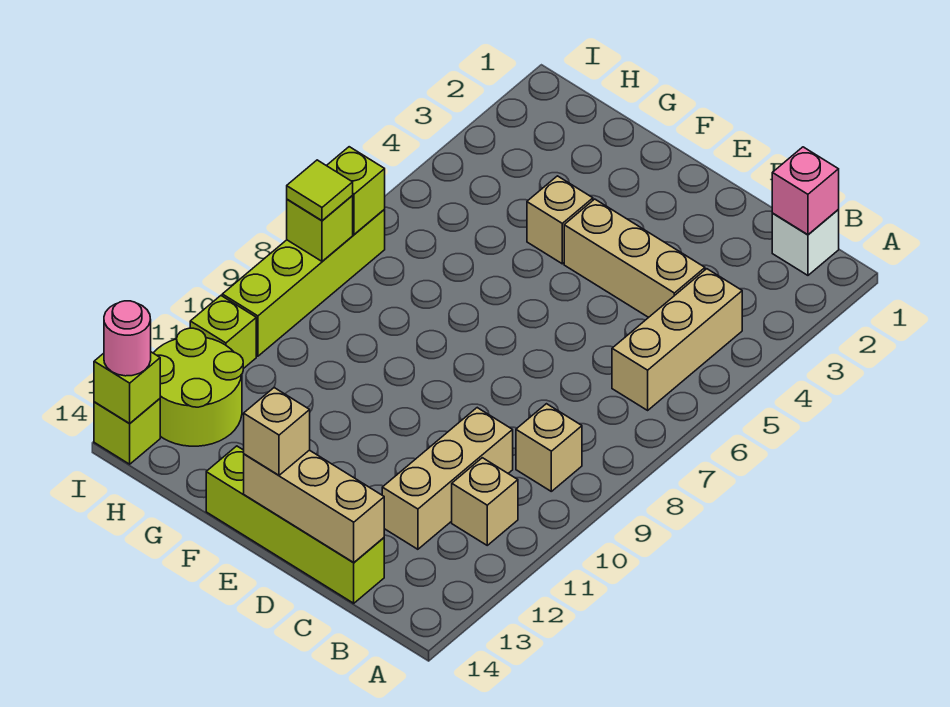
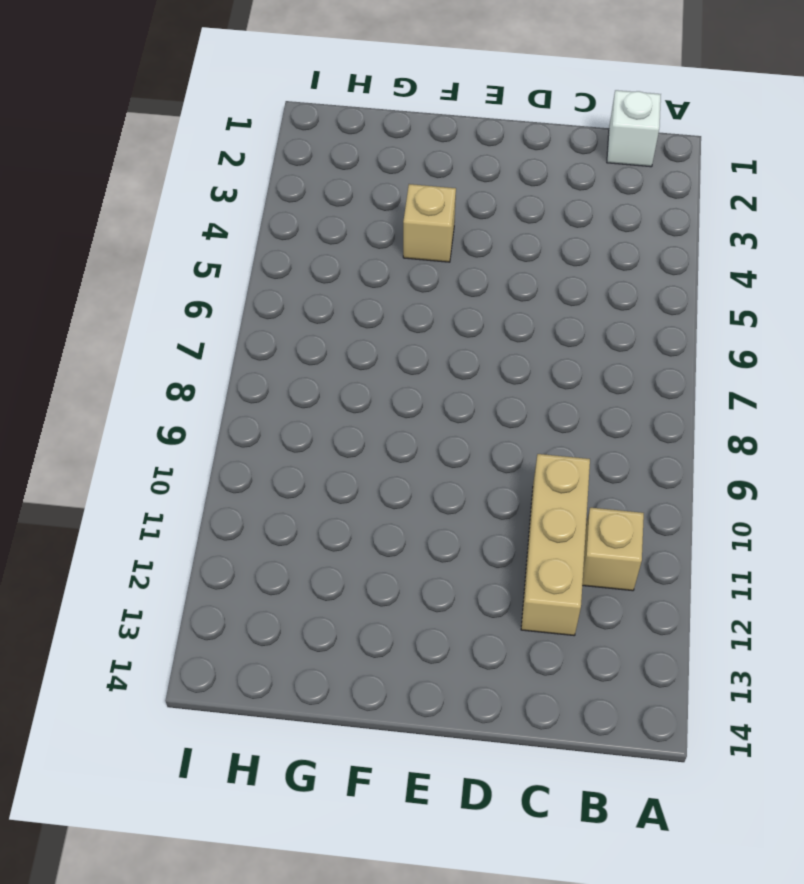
none -> tan brick B4:B6 level 1
none -> tan brick B9 level 1
none -> tan brick C4:E4 level 1

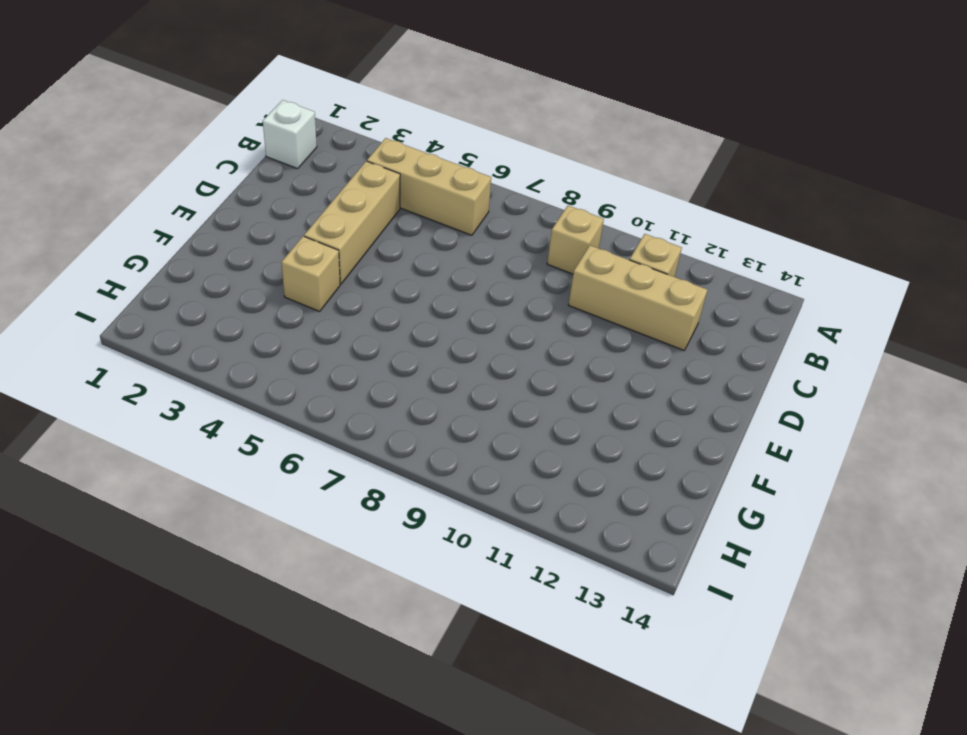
none -> lime brick C14:F14 level 1
none -> lime round brick H12:I13 level 1
none -> lime brick I7:I10 level 1

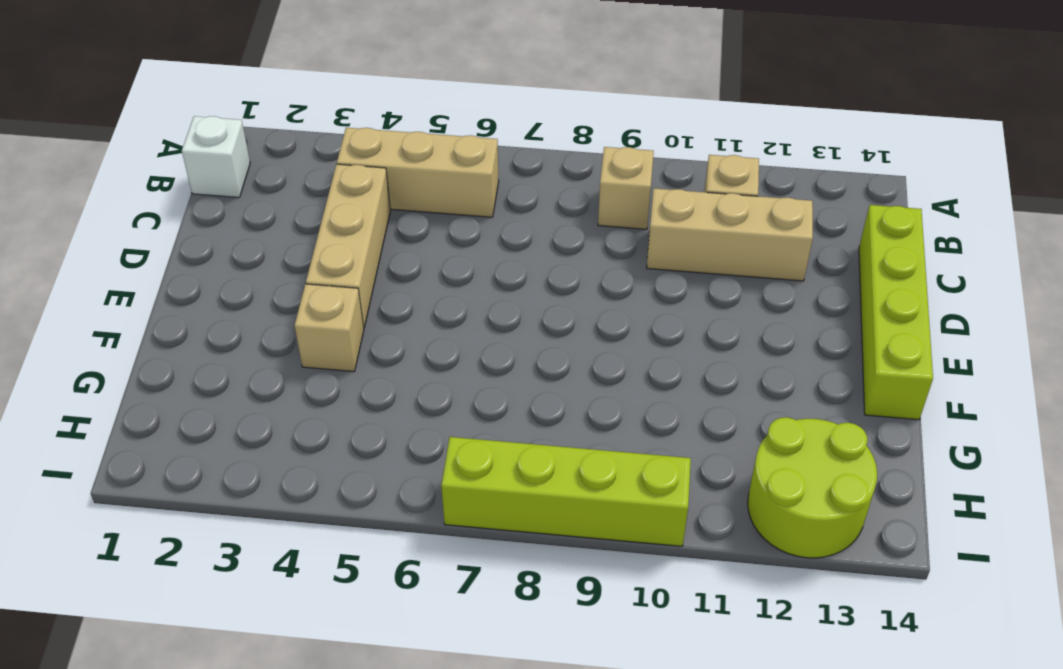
none -> lime brick I11 level 1
none -> lime brick I14 level 1
none -> pink brick B1 level 2

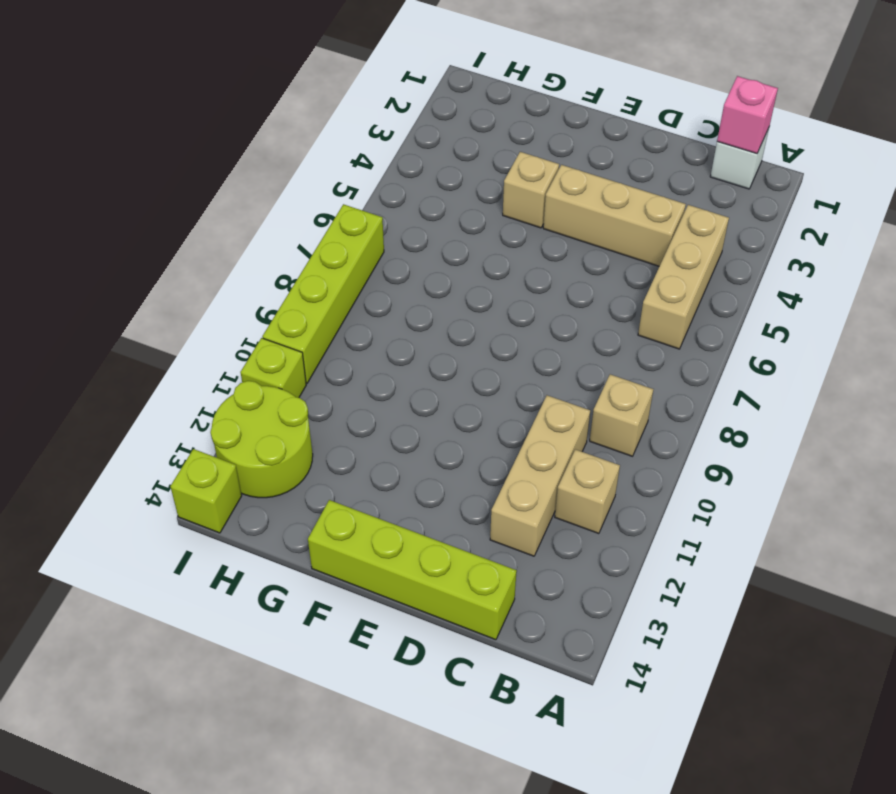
none -> tan brick C14:E14 level 2
none -> lime brick I7 level 2
none -> lime brick I8 level 2

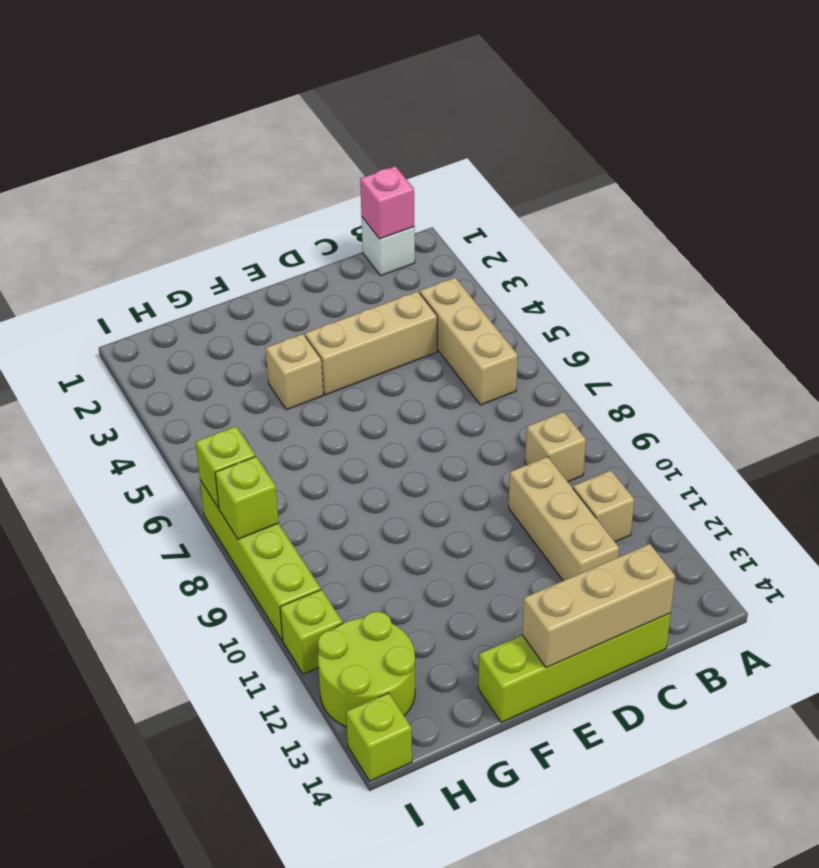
none -> lime brick I14 level 2
none -> tan brick E14 level 3
none -> lime tile I8 level 3

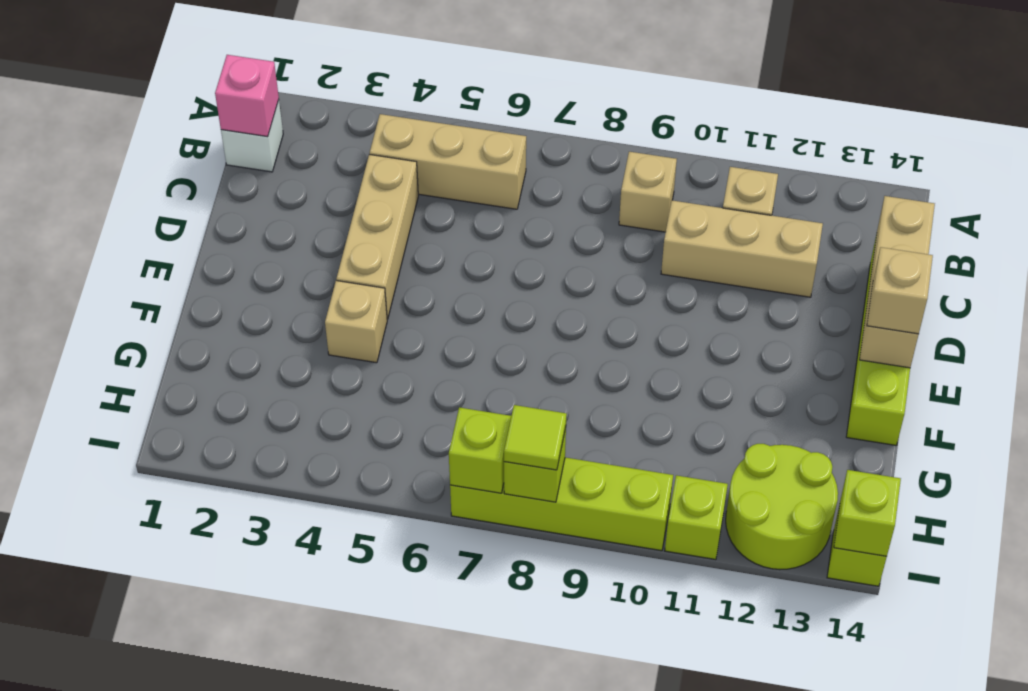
none -> pink round brick I14 level 3

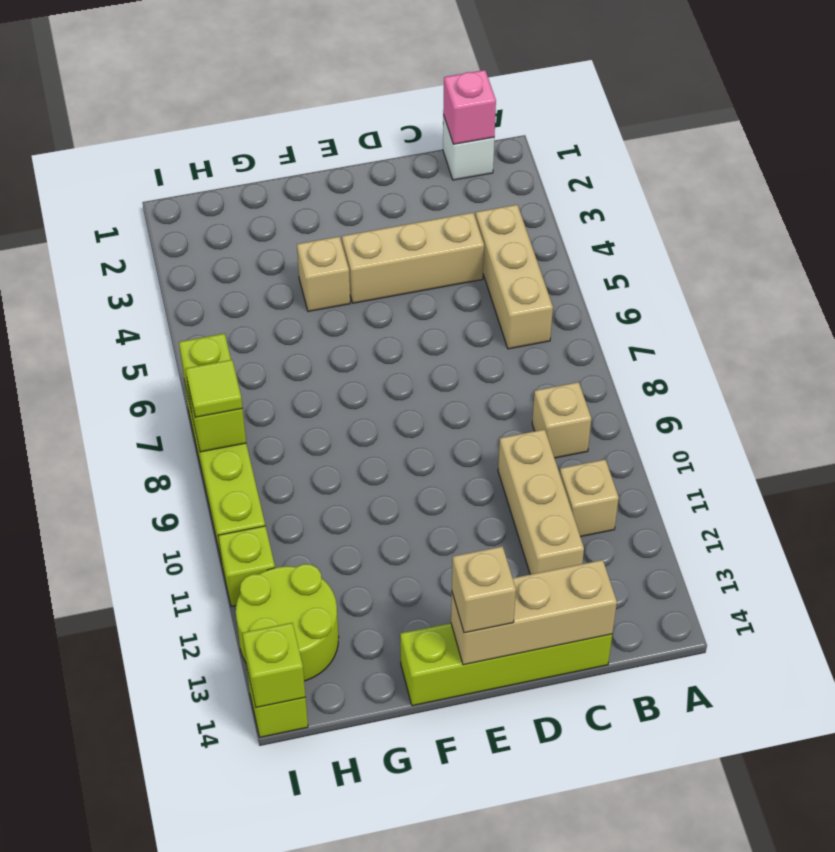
none -> pink round brick I14 level 3

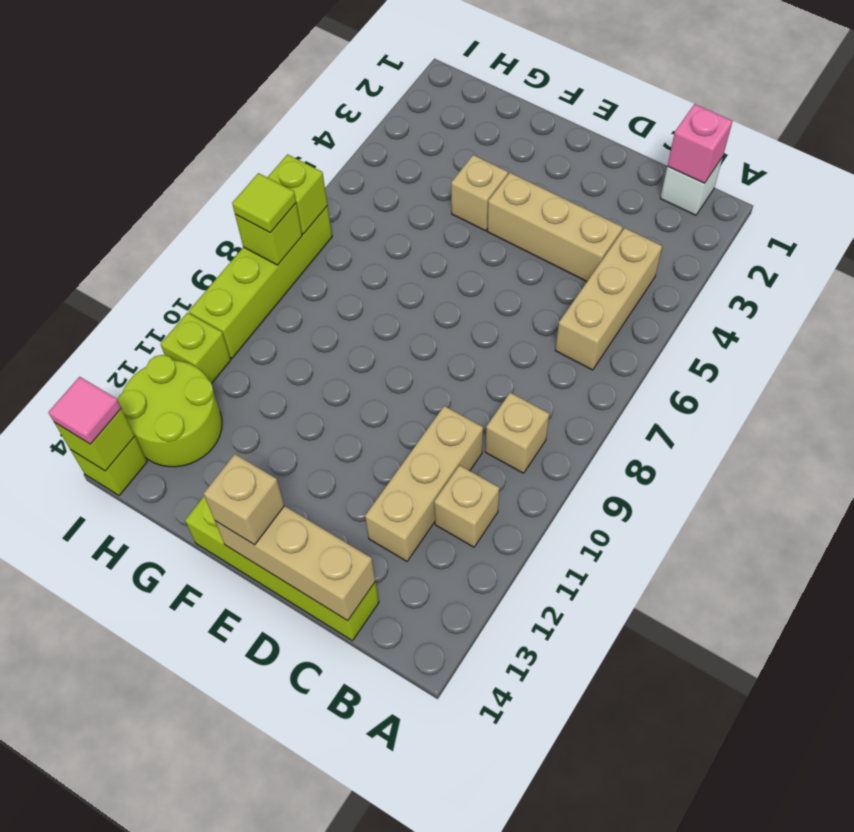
pink tile I14 level 3 -> pink round brick I14 level 3

